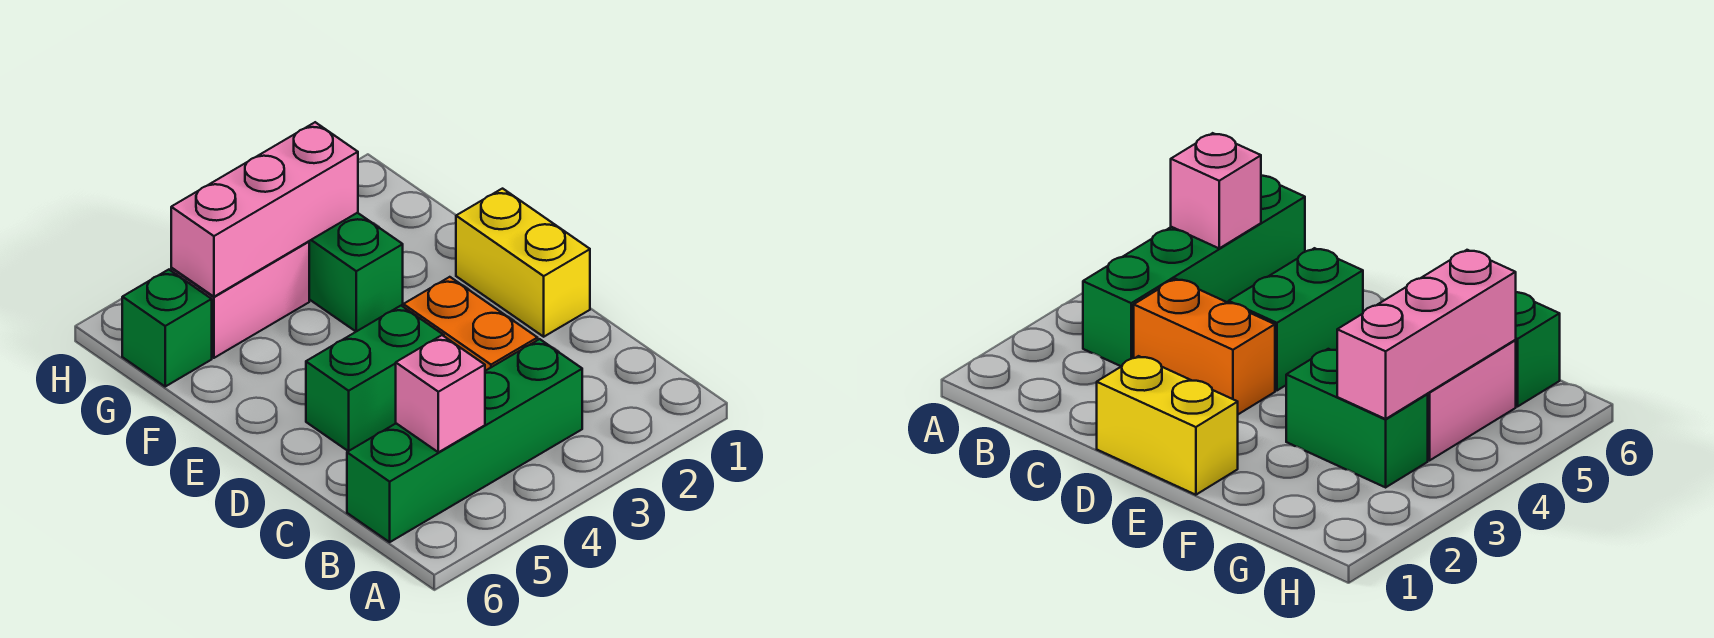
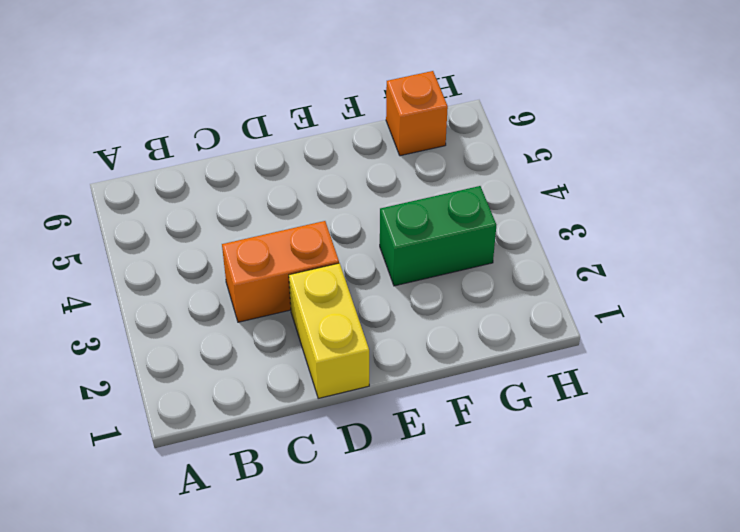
yellow brick D1:D2 level 1 -> yellow brick D1:E1 level 1
orange brick G6 level 1 -> green brick G6 level 1
none -> green brick B3:B6 level 1
none -> green brick D4:D5 level 1

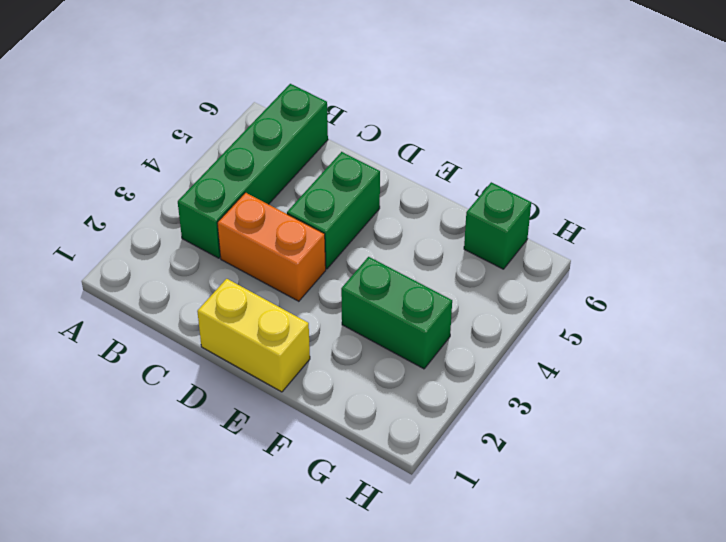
none -> pink brick G4:G5 level 1
none -> pink brick B5 level 2

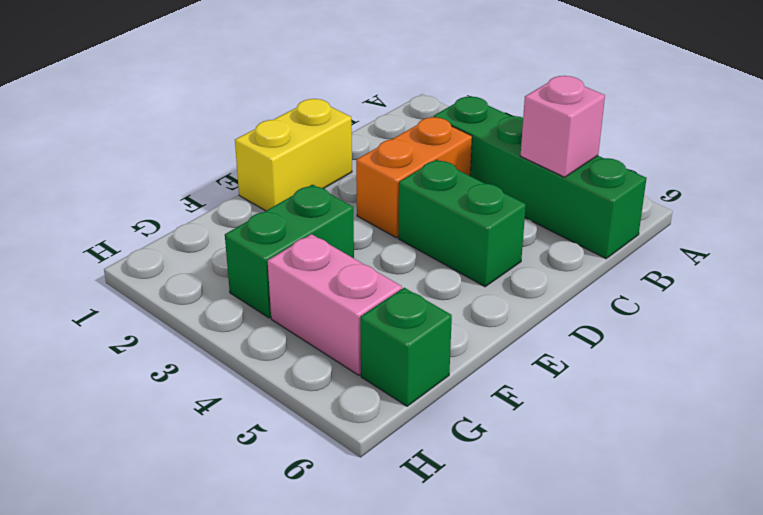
none -> pink brick G3:G5 level 2

